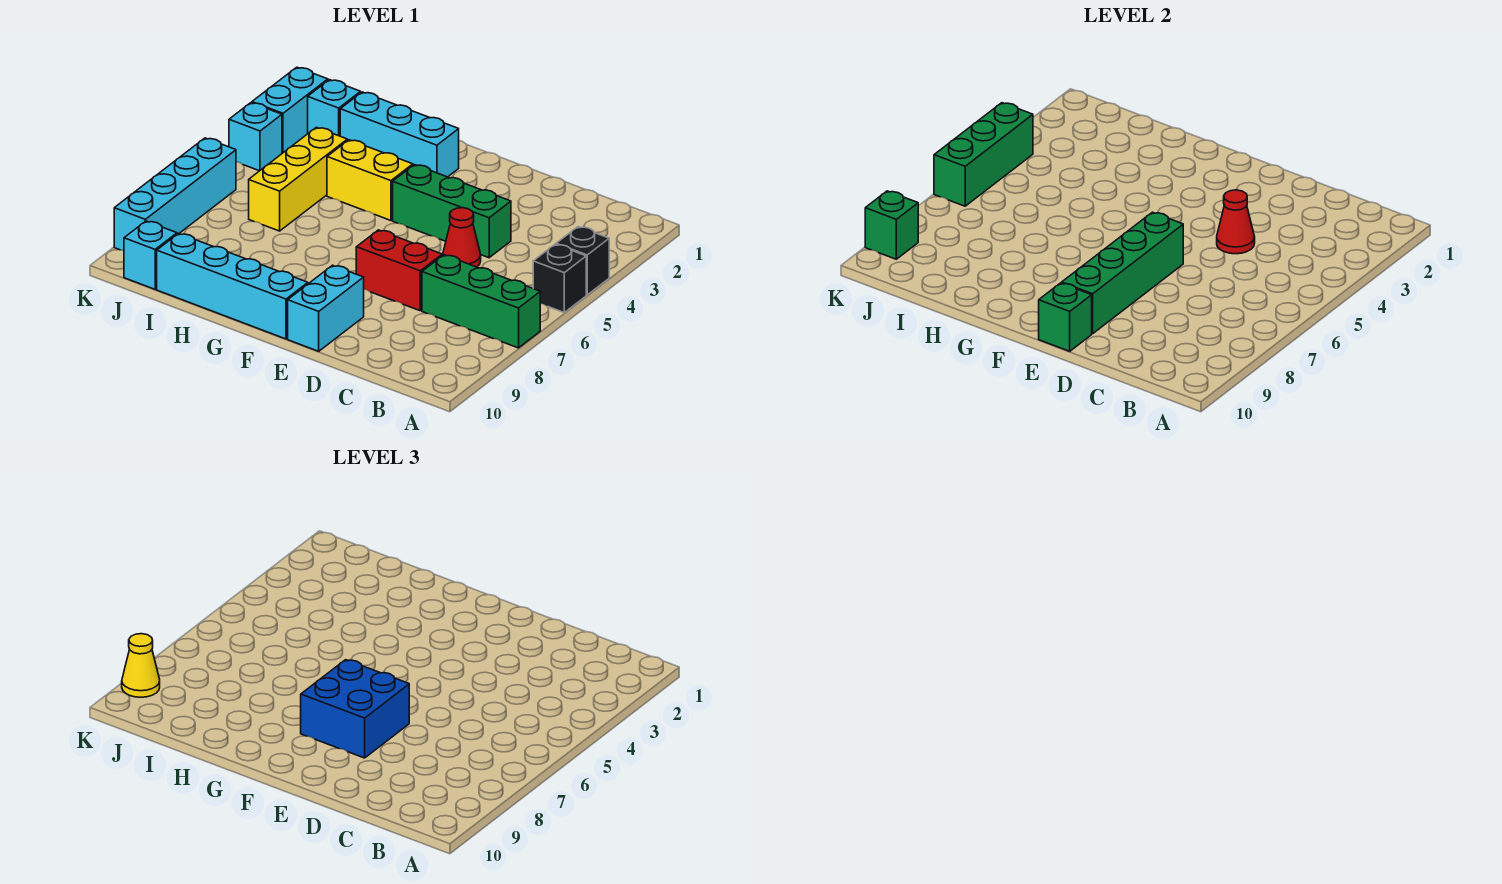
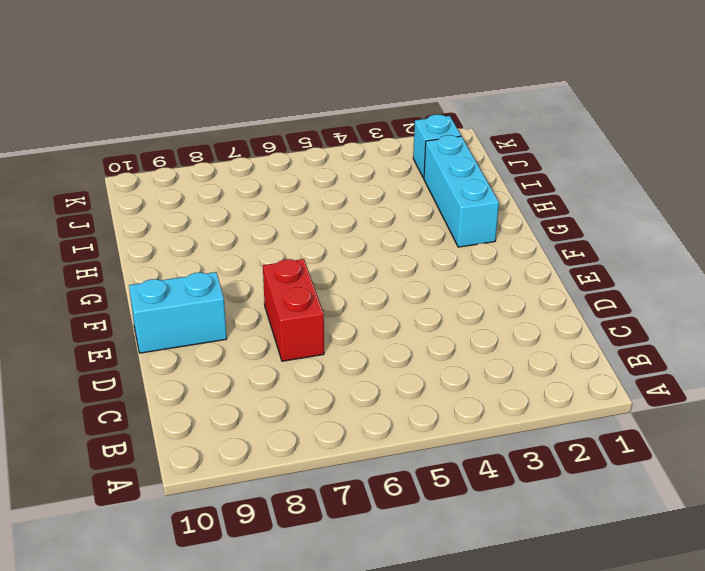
none -> black brick A4 level 1
none -> black brick A5 level 1
none -> green brick A7:C7 level 1

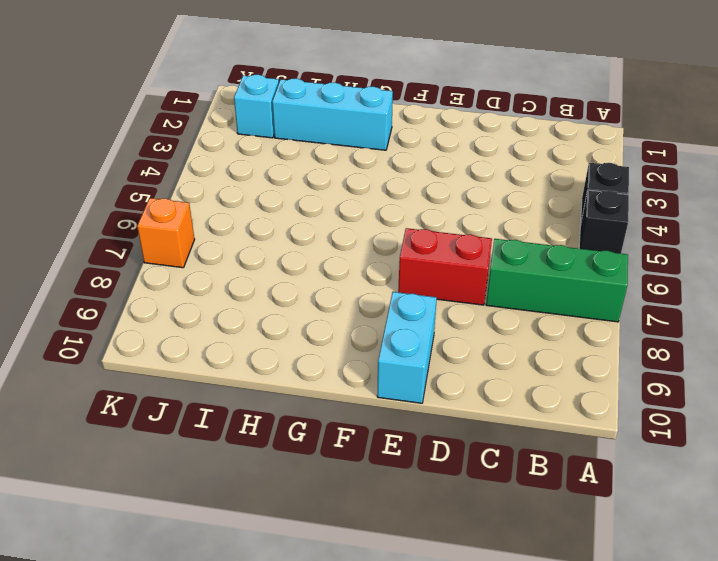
orange brick K7 level 1 -> cyan brick K6:K9 level 1
none -> green brick D4:F4 level 1
none -> red cone D5 level 1
none -> cyan brick F10:I10 level 1

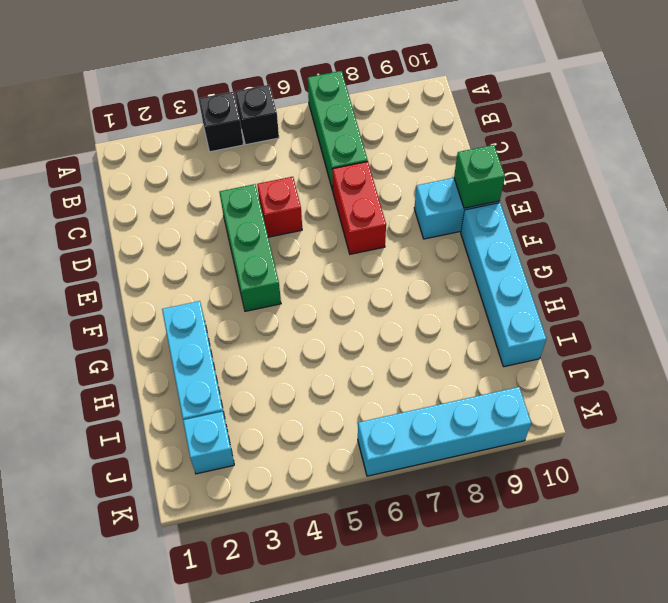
red brick D5 level 1 -> red cone D5 level 1
none -> yellow brick G4:H4 level 1
none -> yellow brick I4:I6 level 1
none -> cyan brick J10 level 1

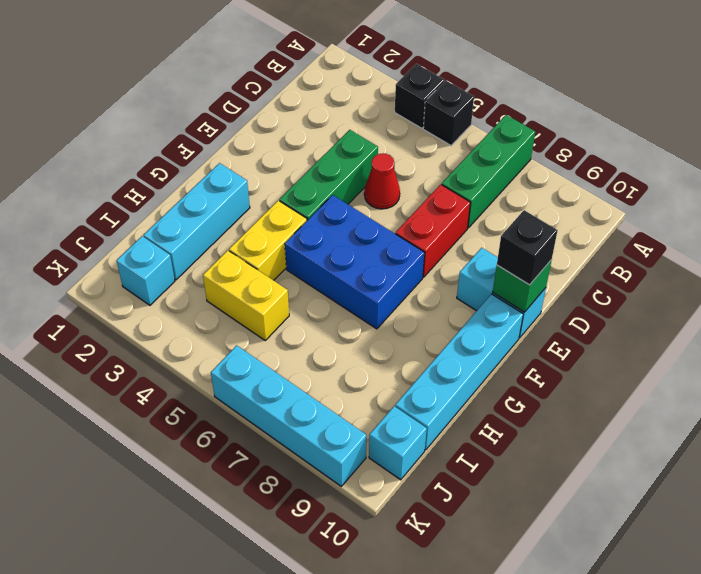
black brick E10 level 3 -> none
blue brick F5:G7 level 1 -> none
yellow brick I4:I5 level 1 -> yellow brick I4:I6 level 1
none -> cyan brick K2:K3 level 1
none -> cyan brick K4 level 1
none -> red cone D4 level 2

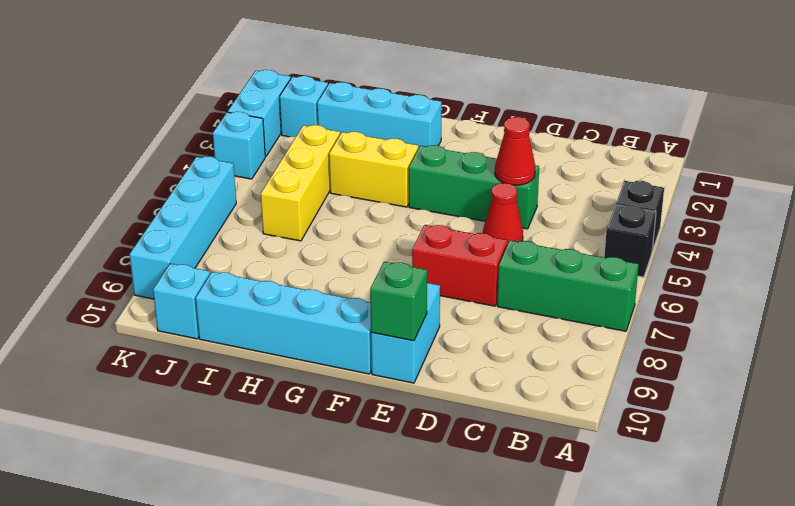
none -> green brick E6:E9 level 2
none -> green brick K4:K6 level 2
none -> green brick K9 level 2

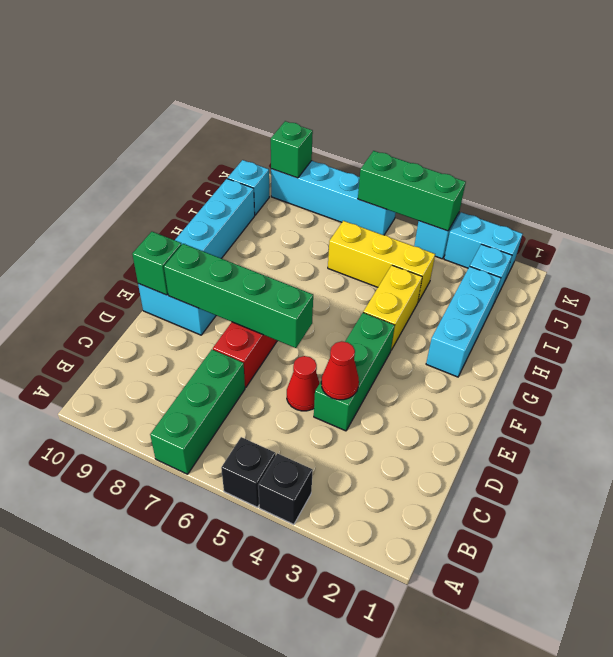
none -> blue brick E7:F8 level 3
none -> yellow cone K9 level 3

